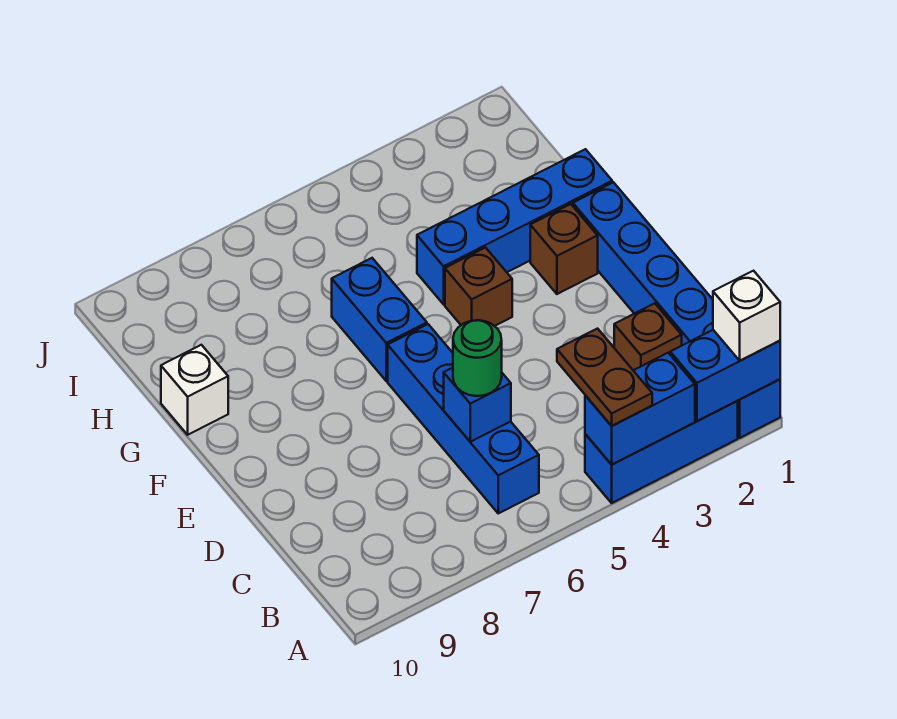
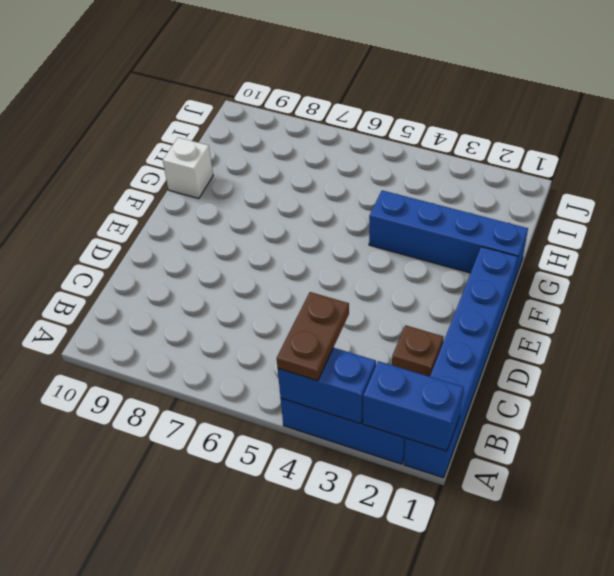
none -> blue brick B6:E6 level 1
none -> brown brick F2 level 1
none -> brown brick F4 level 1

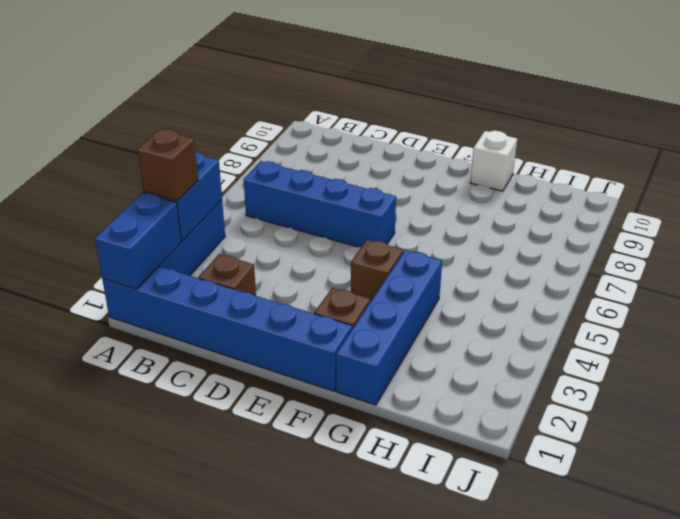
brown brick A3 level 3 -> none
none -> blue brick F6:G6 level 1
none -> blue brick C6 level 2
none -> white brick A1 level 3

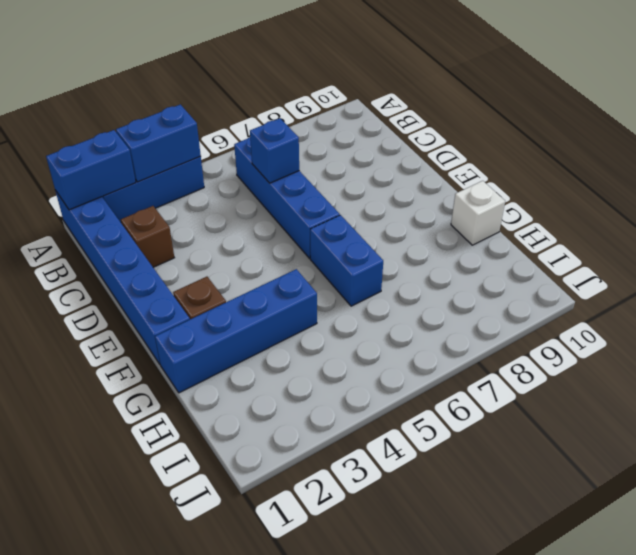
none -> brown brick F4 level 1
none -> white brick A1 level 3
none -> brown plate A4:B4 level 3

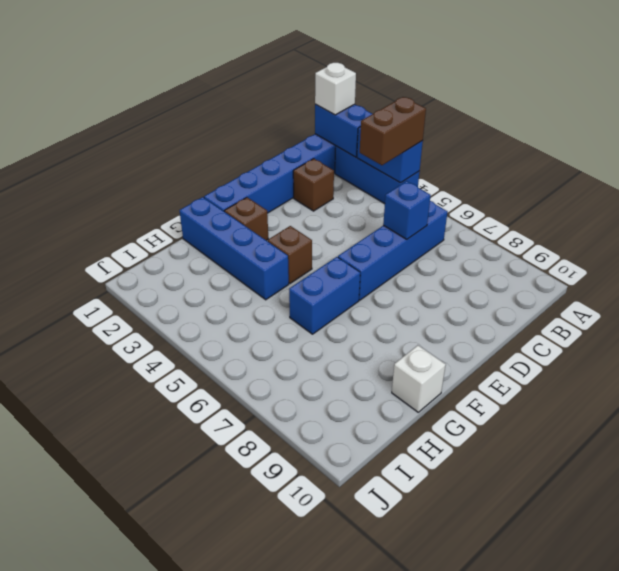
brown brick A4:B4 level 3 -> brown plate A4:B4 level 3
none -> green round brick C6 level 3

